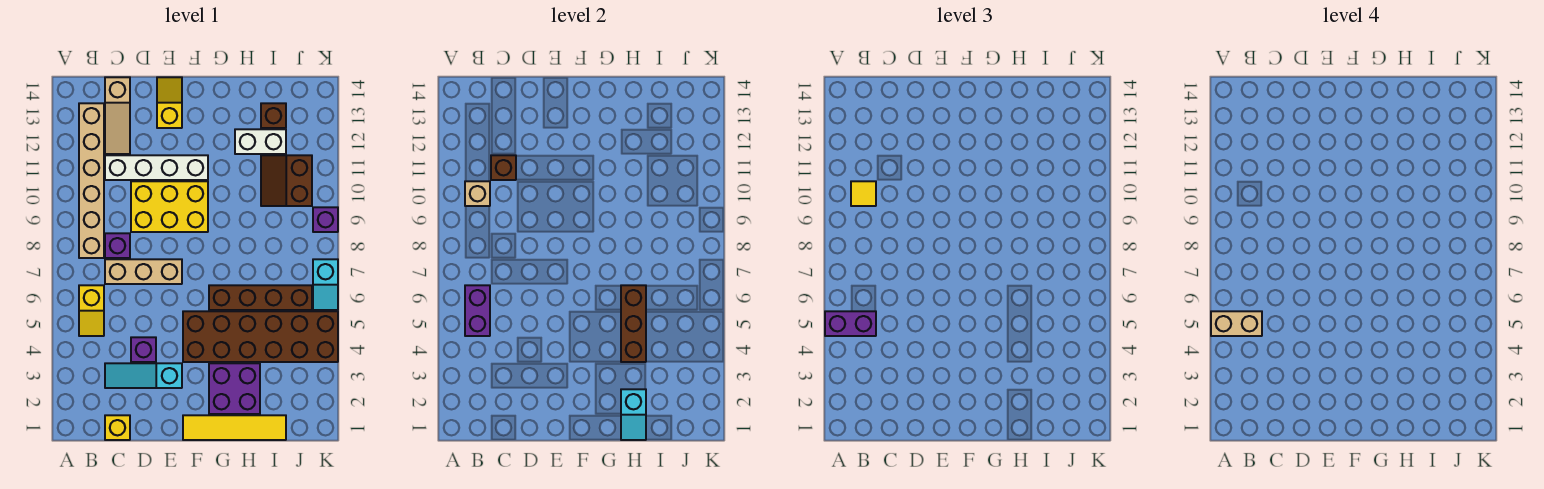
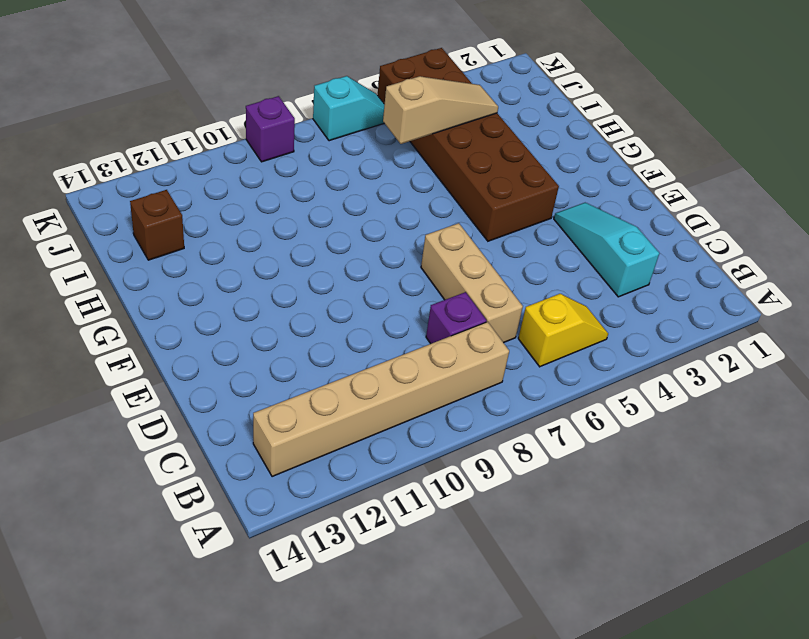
cyan slope C3:E3 level 1 top C -> cyan slope C3:E3 level 1 top E
tan slope I4:I6 level 2 top 6 -> tan slope C12:C14 level 1 top 14
none -> yellow brick C1 level 1
none -> white brick C11:F11 level 1
none -> purple brick D4 level 1

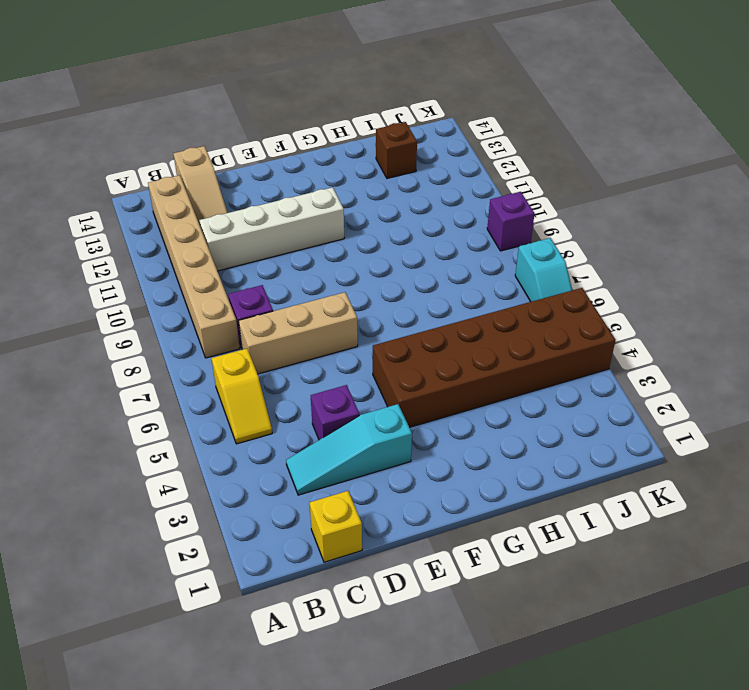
none -> yellow brick D9:F10 level 1
none -> yellow slope E13:E14 level 1 top 13
none -> yellow tile F1:I1 level 1

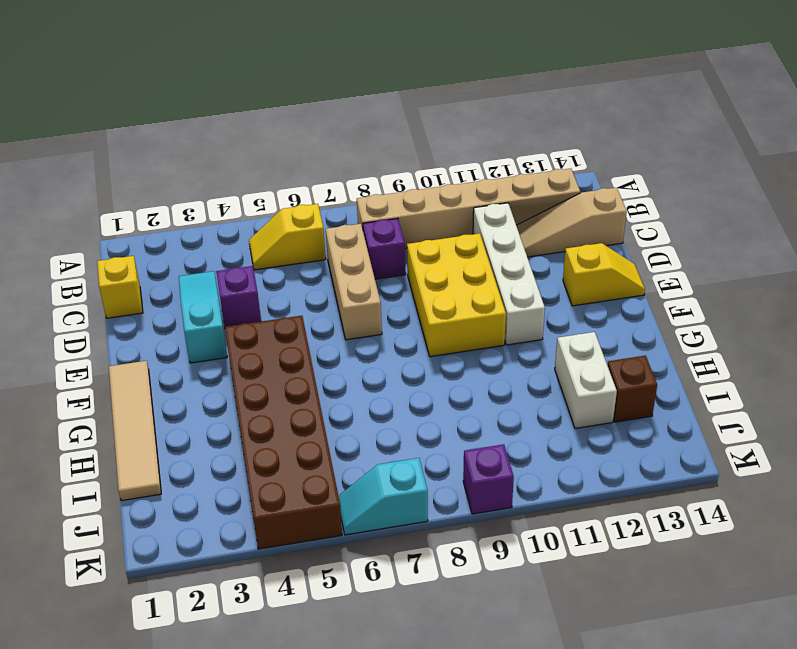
tan tile F1:I1 level 1 -> yellow tile F1:I1 level 1
none -> purple brick G2:H3 level 1
none -> brown brick G6:J6 level 1
none -> brown slope I10:J11 level 1 top J

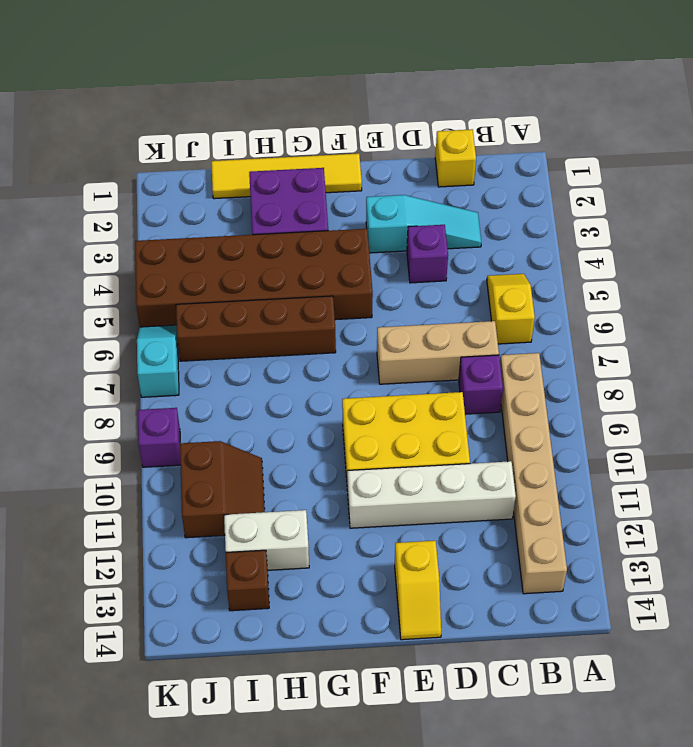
none -> tan slope C12:C14 level 1 top 14
none -> purple brick B5:B6 level 2
none -> tan brick B10 level 2

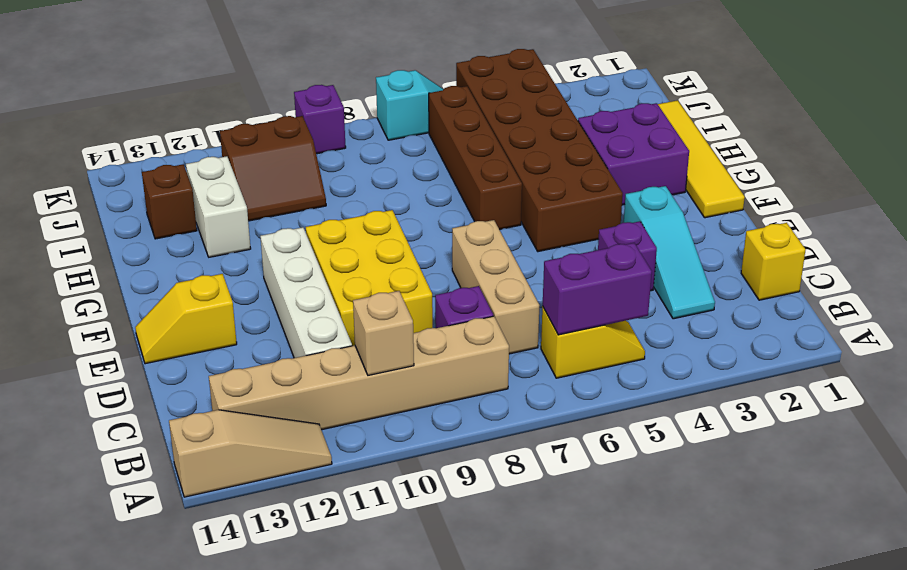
tan slope A12:A14 level 1 top 14 -> tan slope C12:C14 level 1 top 14
none -> brown brick C11 level 2
none -> cyan slope H1:H2 level 2 top 2
none -> brown brick H4:H6 level 2

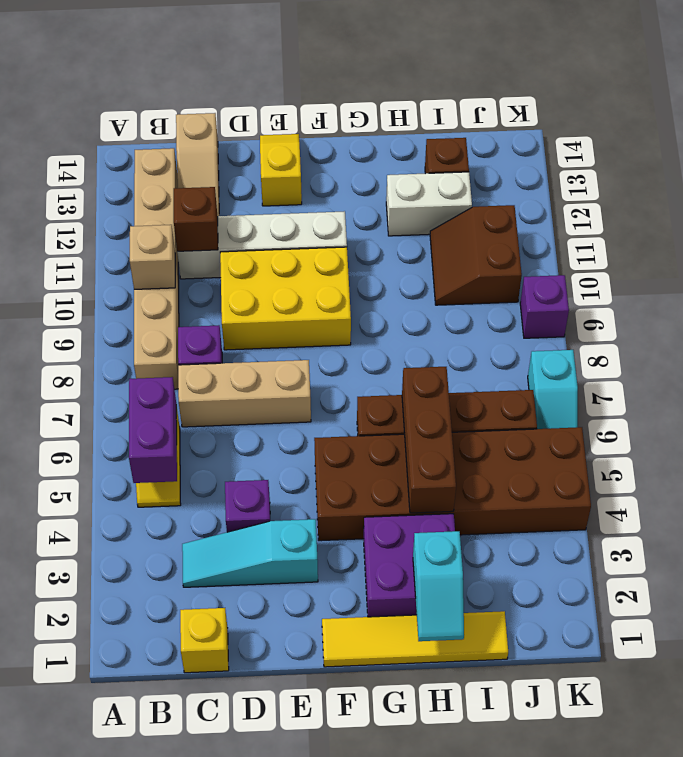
none -> purple brick A5:B5 level 3
none -> yellow tile B10 level 3
none -> tan brick A5:B5 level 4

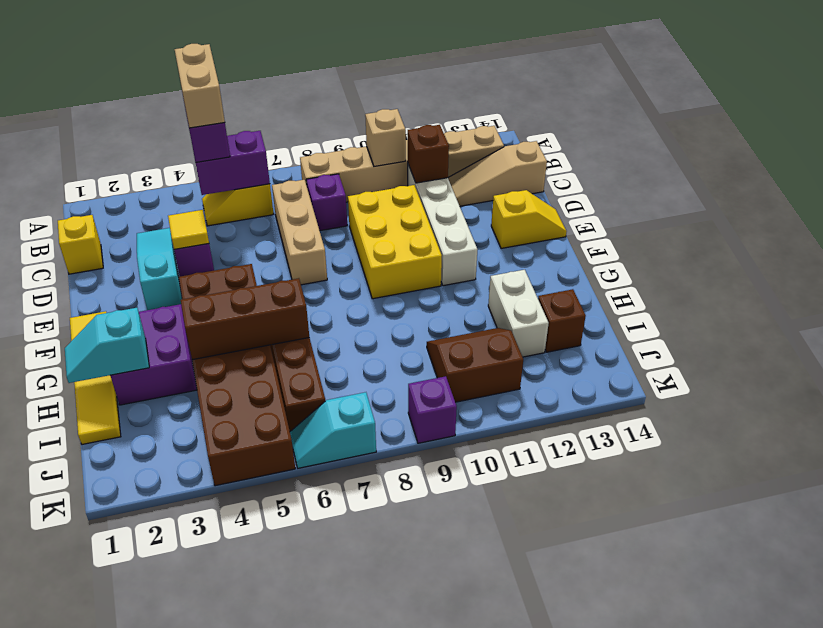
yellow tile D4 level 2 -> yellow tile B10 level 3

